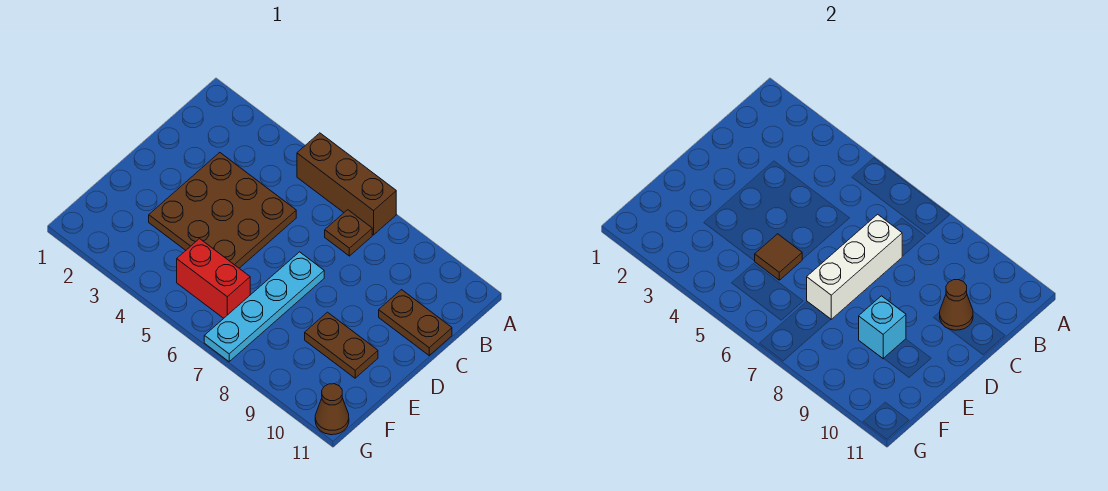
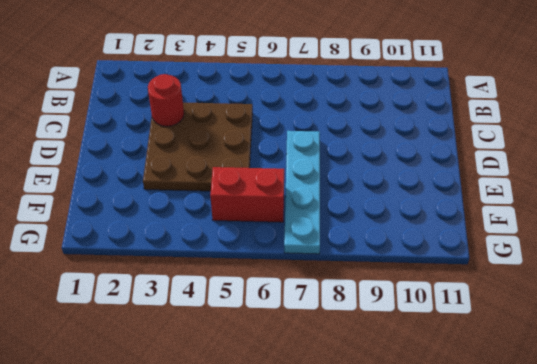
red round brick C3 level 2 -> none
none -> brown brick A5:A7 level 1
none -> brown plate B7 level 1
none -> brown plate C10:C11 level 1

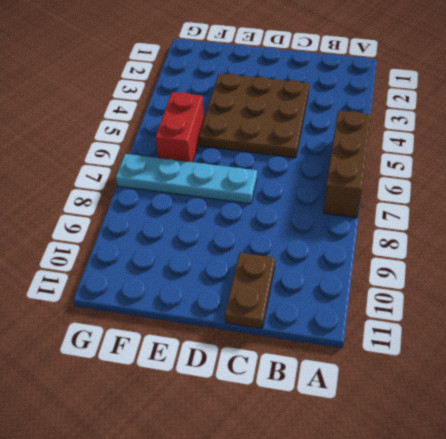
none -> brown plate B7 level 1
none -> brown plate E9:E10 level 1
none -> brown cone G11 level 1

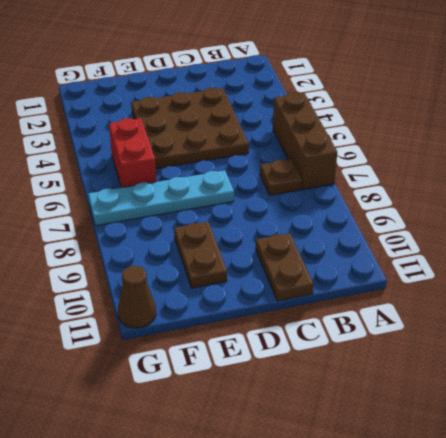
none -> white brick C7:E7 level 2
none -> brown cone C10 level 2
none -> brown tile E5 level 2

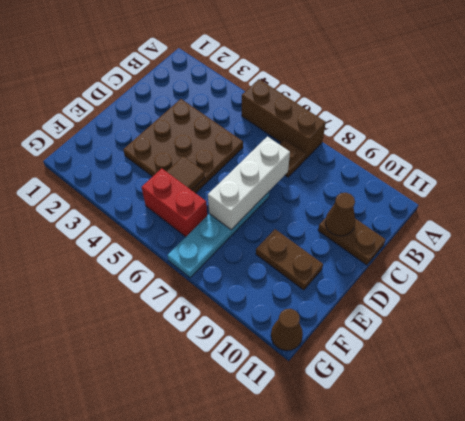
none -> cyan brick E9 level 2

